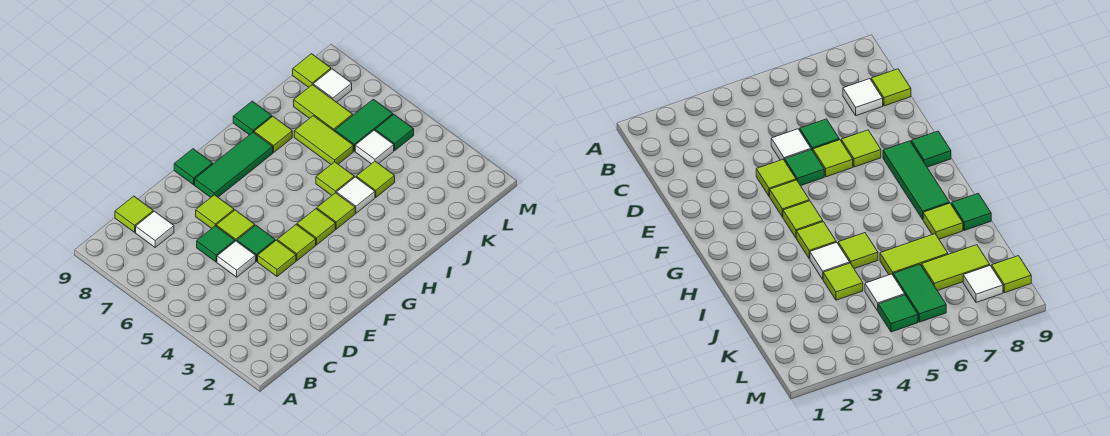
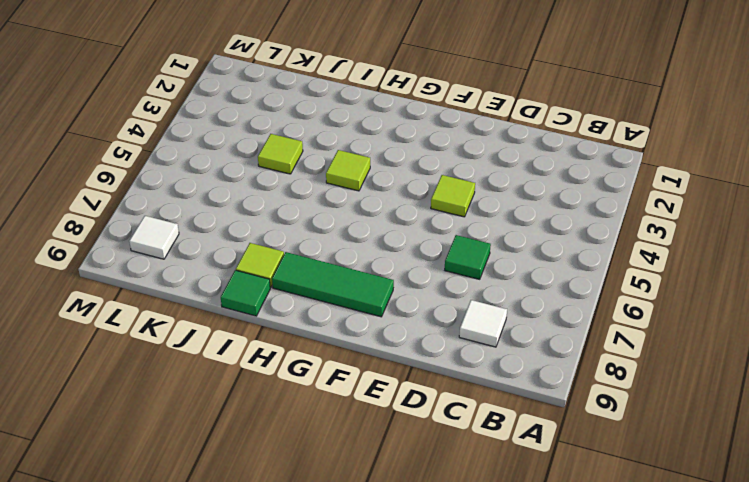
none -> lime tile C9 level 1
none -> white tile D5 level 1
none -> green tile E5 level 1

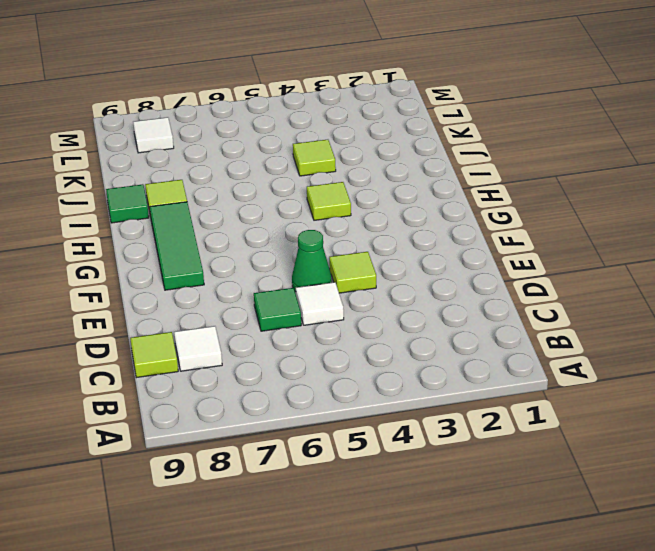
green cone E5 level 1 -> green tile E5 level 1
none -> lime tile E6 level 1
none -> lime tile E7 level 1
none -> lime tile F4 level 1

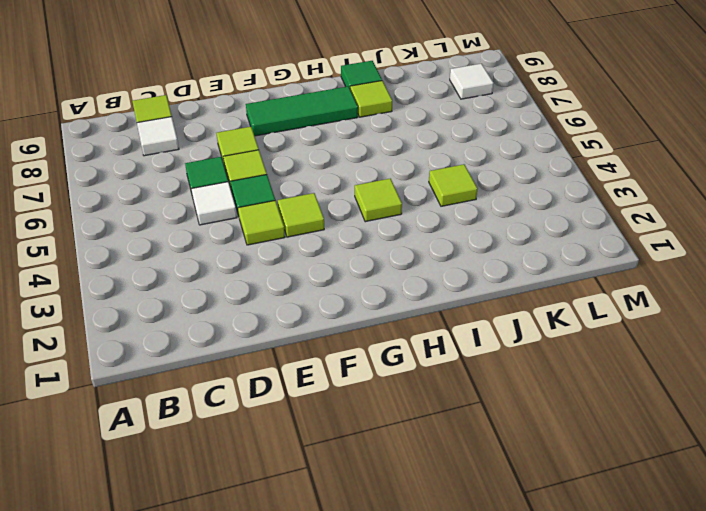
none -> green tile F9 level 1
none -> lime tile G4 level 1
none -> white tile I4 level 1

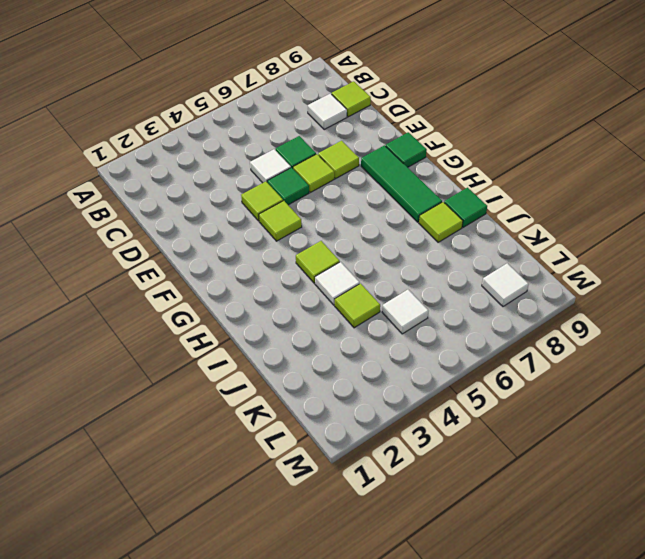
none -> lime tile G4 level 1
none -> lime tile I5 level 1
none -> lime tile J6:J7 level 1

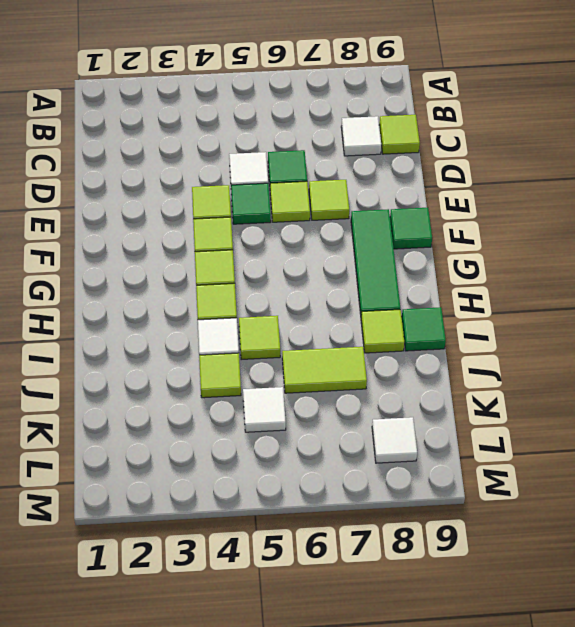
none -> green tile K6:L6 level 1
none -> lime tile K7:K8 level 1
none -> green tile L5 level 1

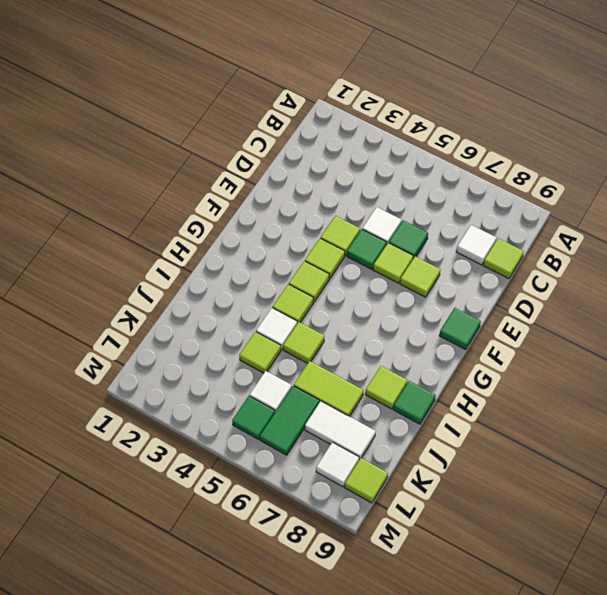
white tile K7:K8 level 1 -> lime tile K7:K8 level 1
none -> green tile F8:H8 level 1

